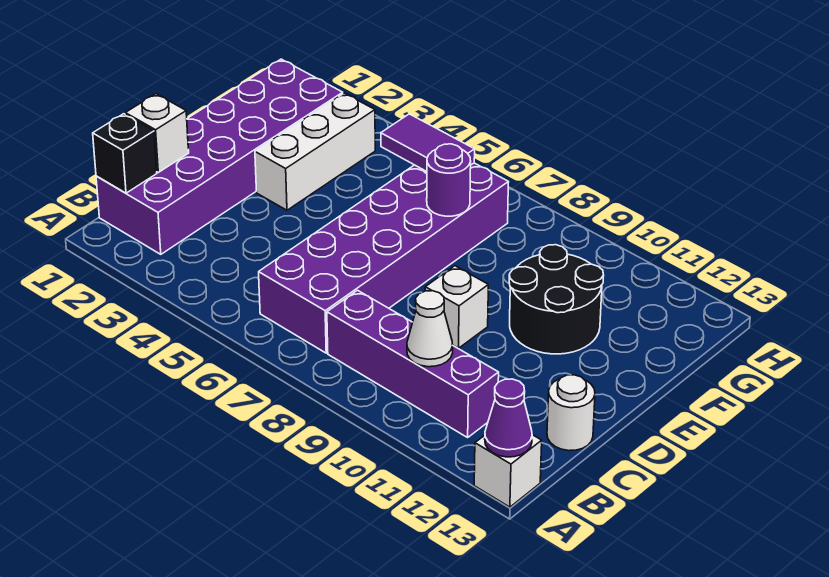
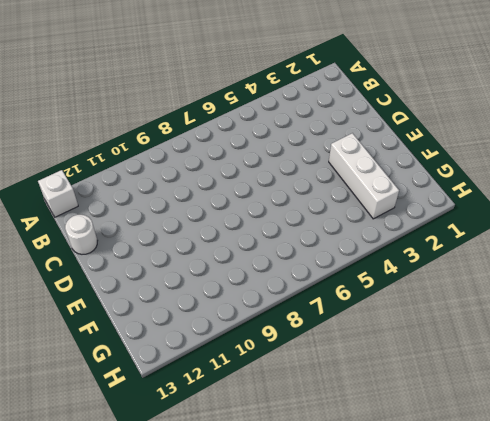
none -> purple brick B1:G2 level 1
none -> purple brick B6:G7 level 1
none -> purple brick B8:B11 level 1

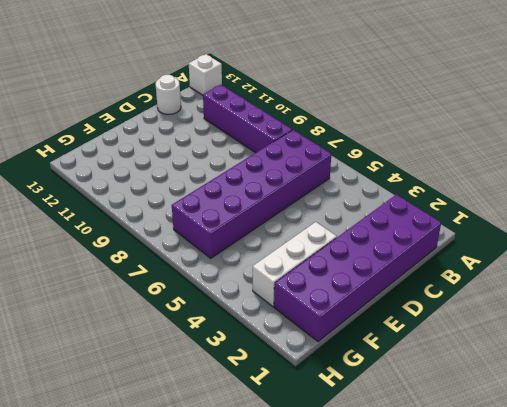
none -> white brick D9 level 1
none -> black round brick E10:F11 level 1
none -> purple cone A13 level 2

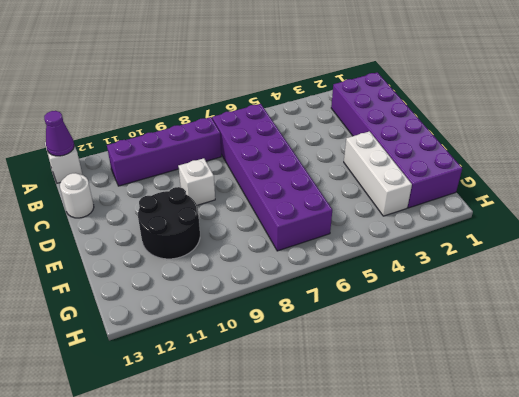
none -> black brick B1 level 2
none -> white cone B10 level 2
none -> white brick C1 level 2

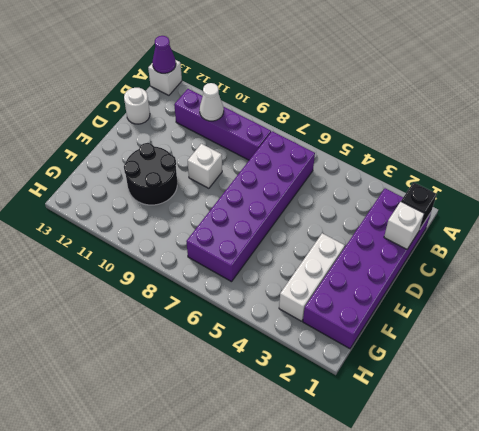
none -> purple round brick F7 level 2
none -> purple tile G5:G6 level 2

